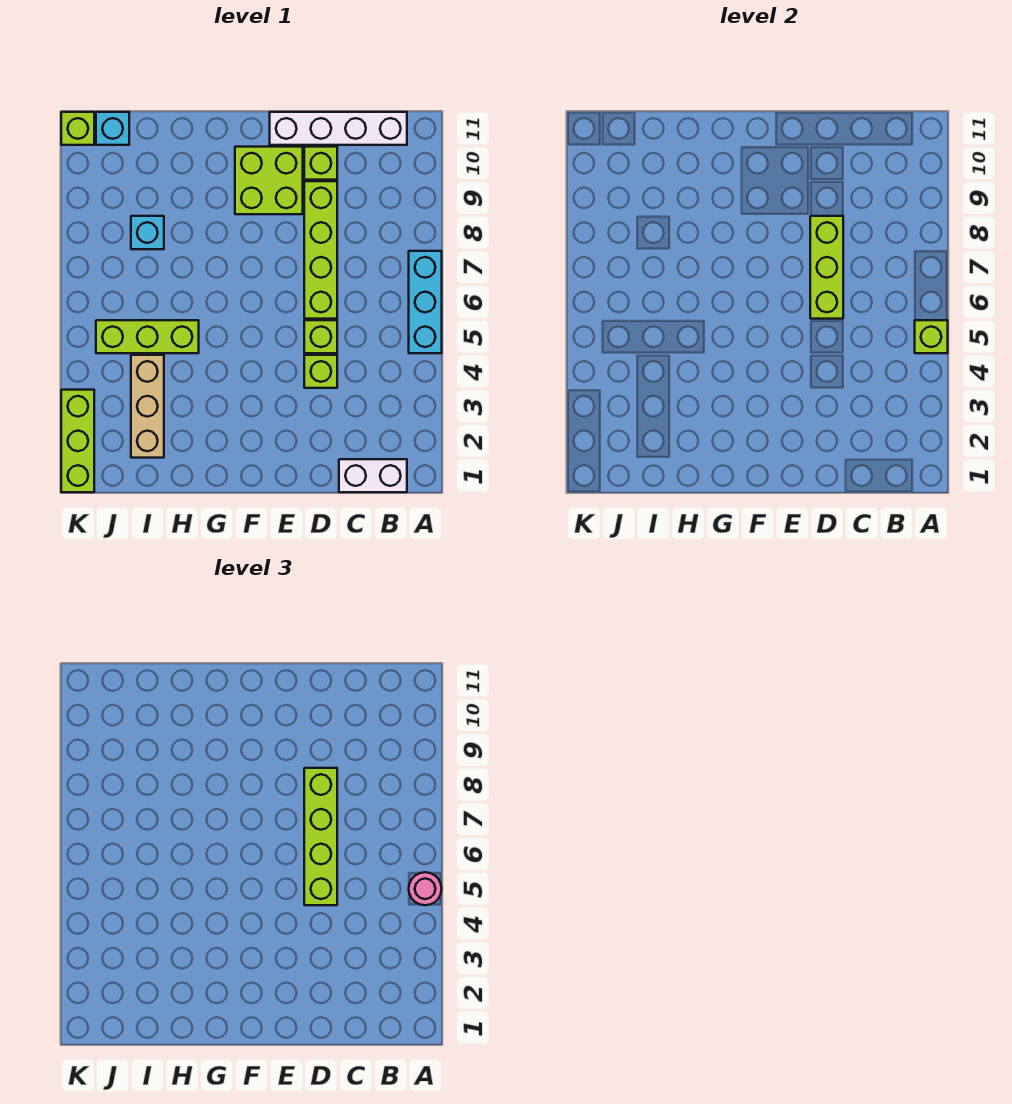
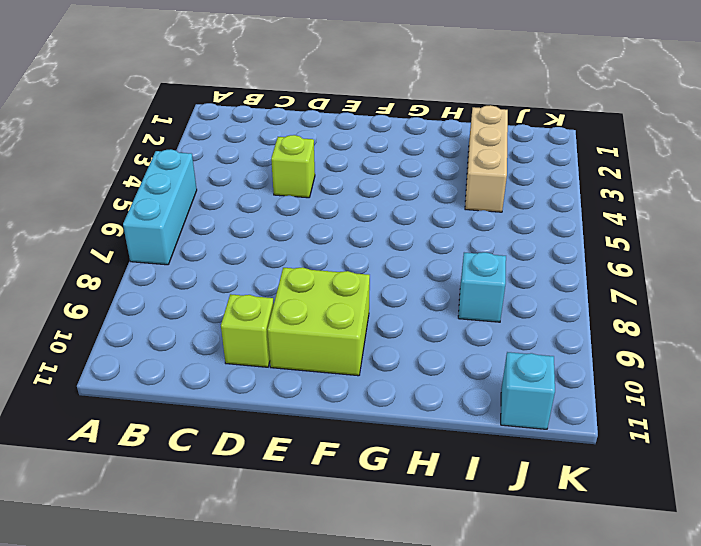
none -> white brick B1:C1 level 1
none -> white brick B11:E11 level 1
none -> lime brick D5 level 1

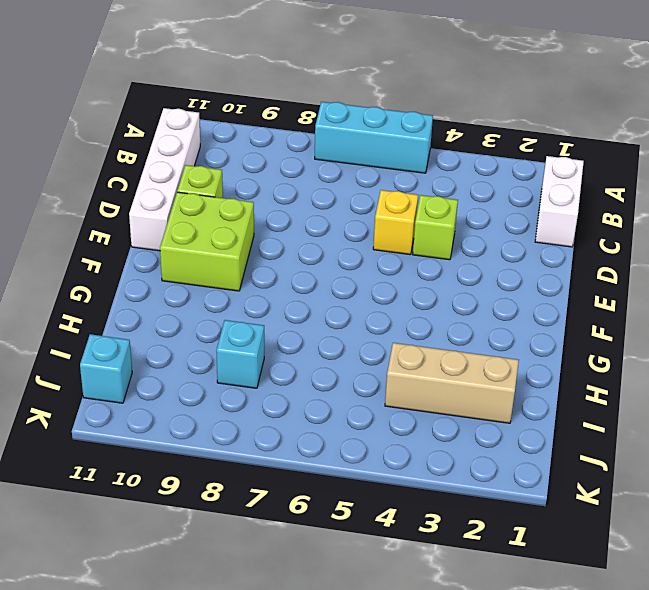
yellow brick D5 level 1 -> lime brick D5 level 1
none -> lime brick D6:D9 level 1
none -> lime brick H5:J5 level 1
none -> lime brick K1:K3 level 1

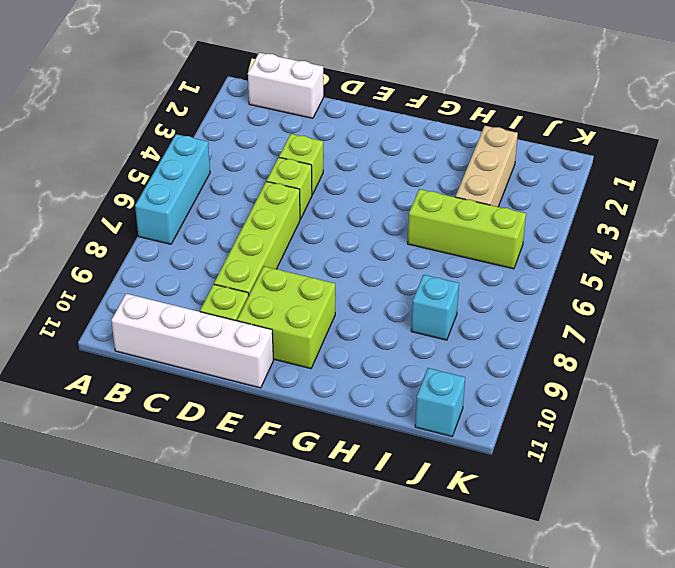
none -> lime brick K1:K3 level 1
none -> lime brick K11 level 1
none -> lime brick A5 level 2

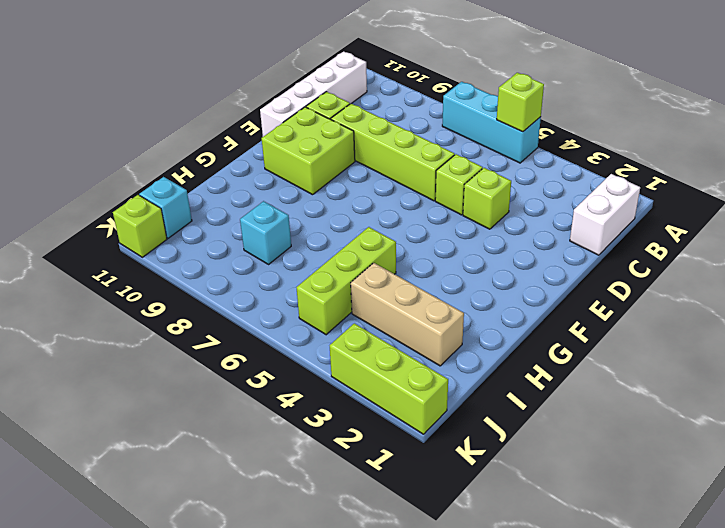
none -> lime brick D6:D8 level 2
none -> pink round brick A5 level 3
none -> lime brick D5:D8 level 3

